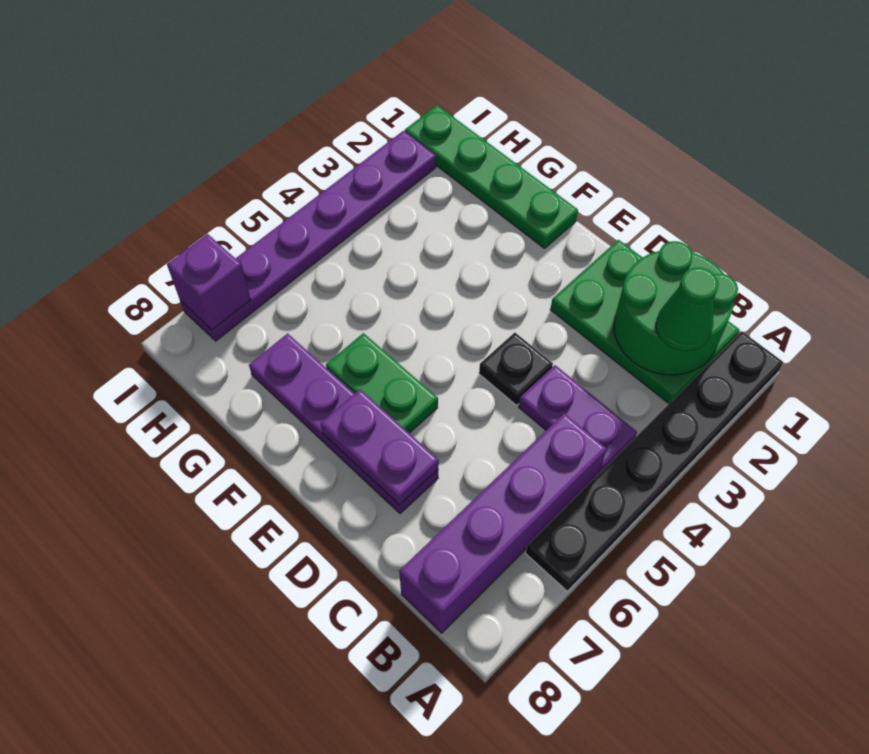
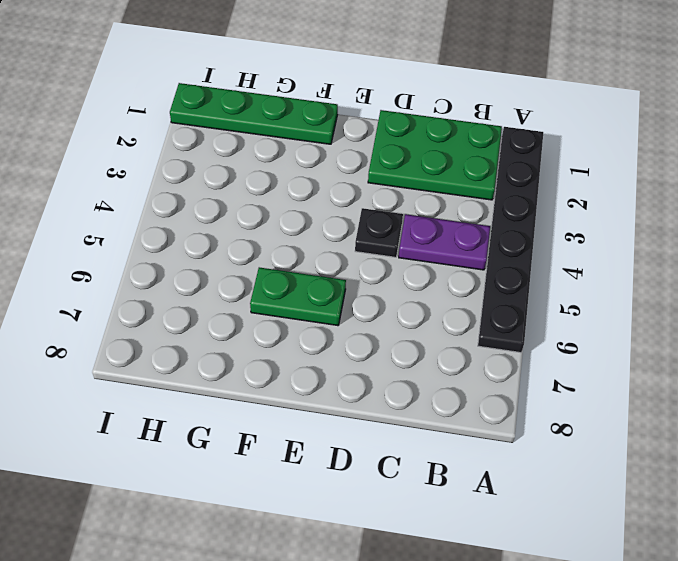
none -> purple brick B5:B8 level 1
none -> purple plate D7:G7 level 1
none -> purple plate I2:I7 level 1

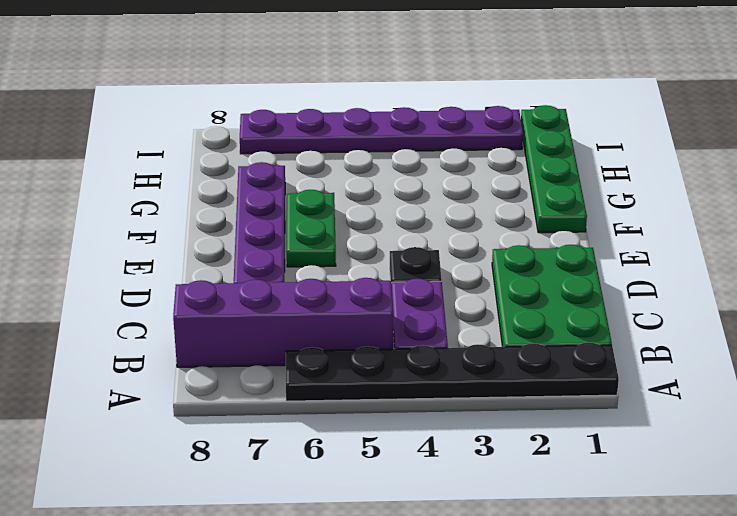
none -> green round brick B1:C2 level 2
none -> purple plate D7:E7 level 2
none -> purple brick I7 level 2

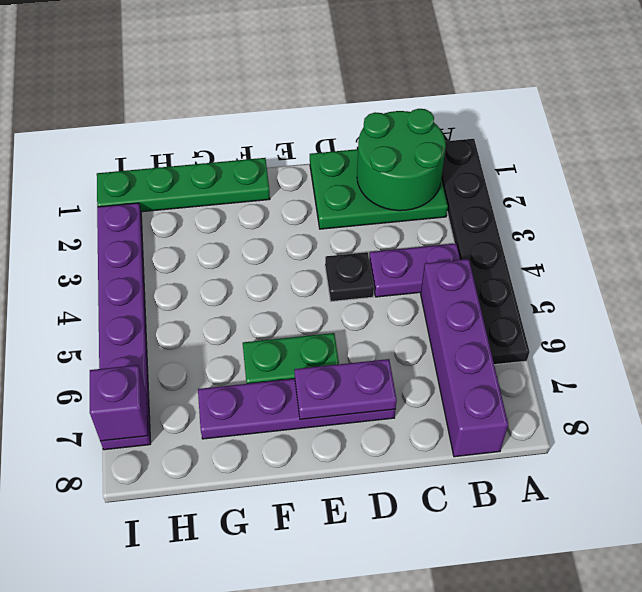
none -> green cone B2 level 3

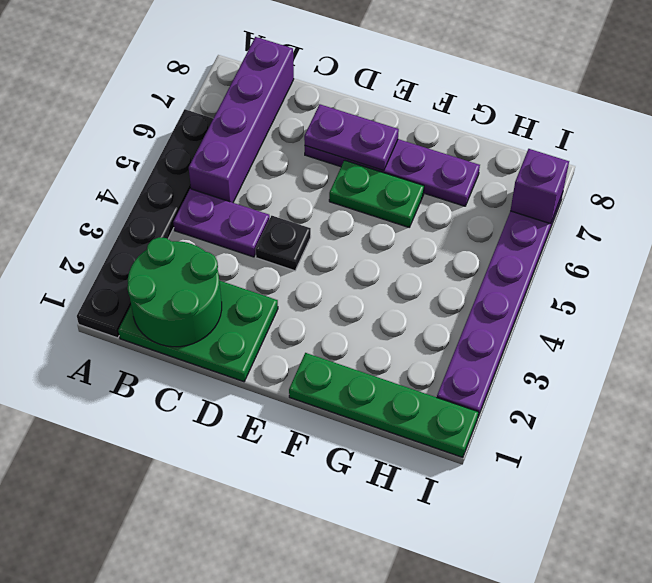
none -> green cone B2 level 3

